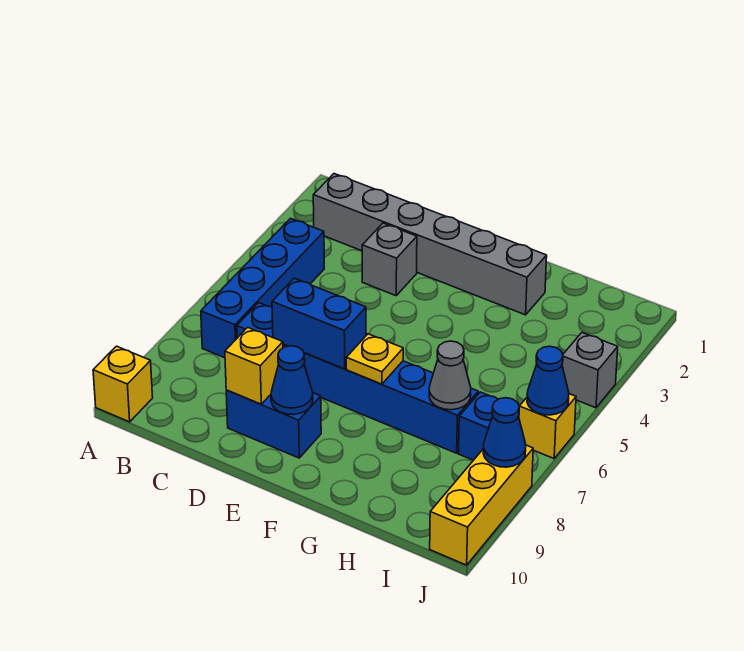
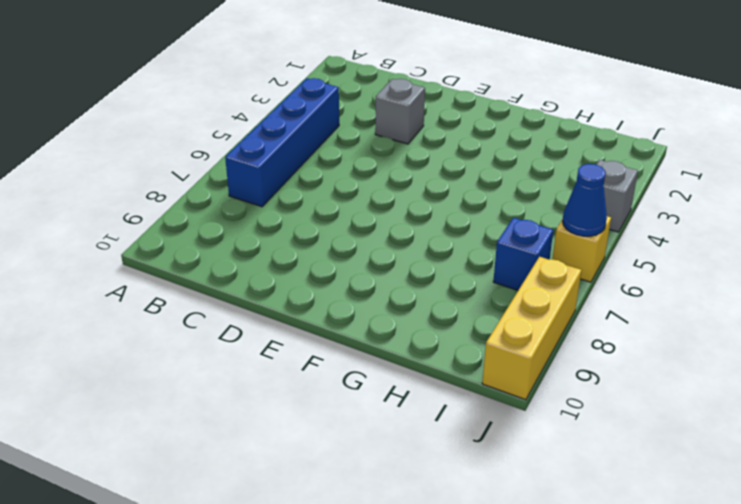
none -> yellow brick A10 level 1
none -> grey brick B2:G2 level 1
none -> blue brick C7:H7 level 1

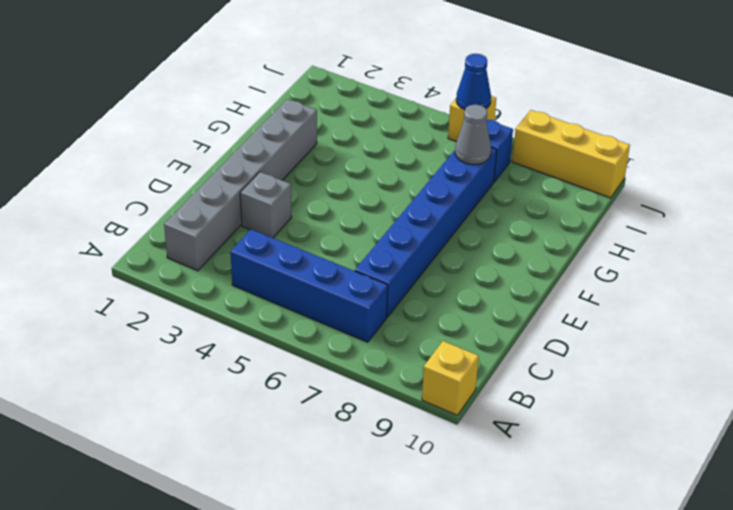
none -> blue brick D9:E9 level 1
none -> grey brick J4 level 1
none -> blue brick D7:E7 level 2

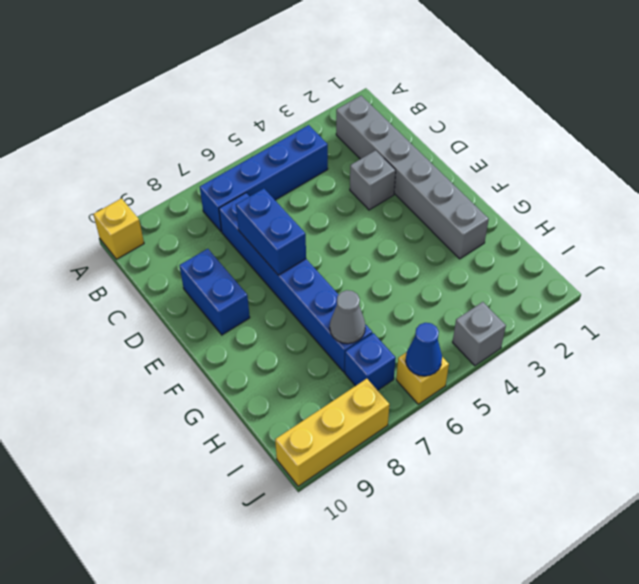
none -> yellow brick D9 level 2
none -> blue cone E9 level 2
none -> yellow plate F7 level 2

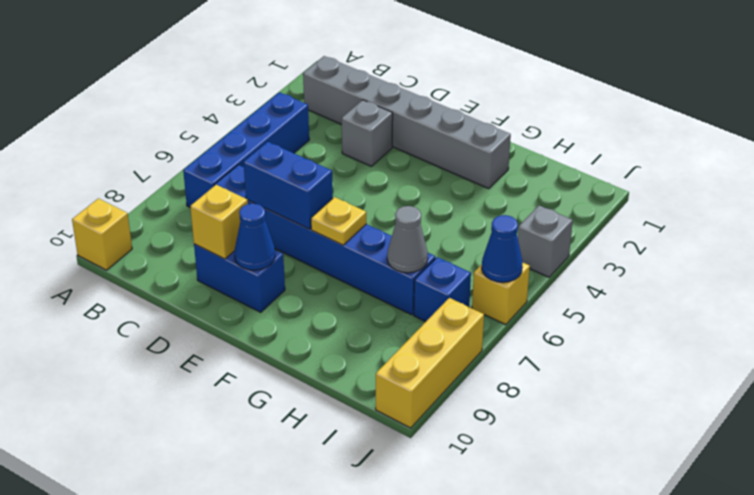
none -> blue cone J8 level 2

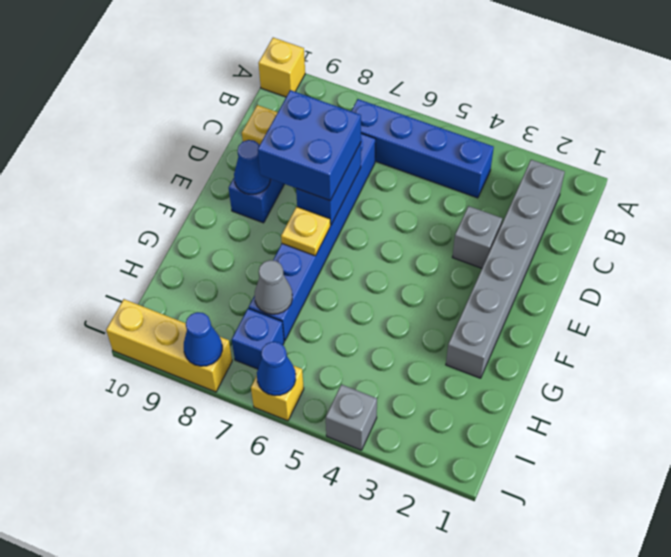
blue brick D7:E8 level 3 -> none

